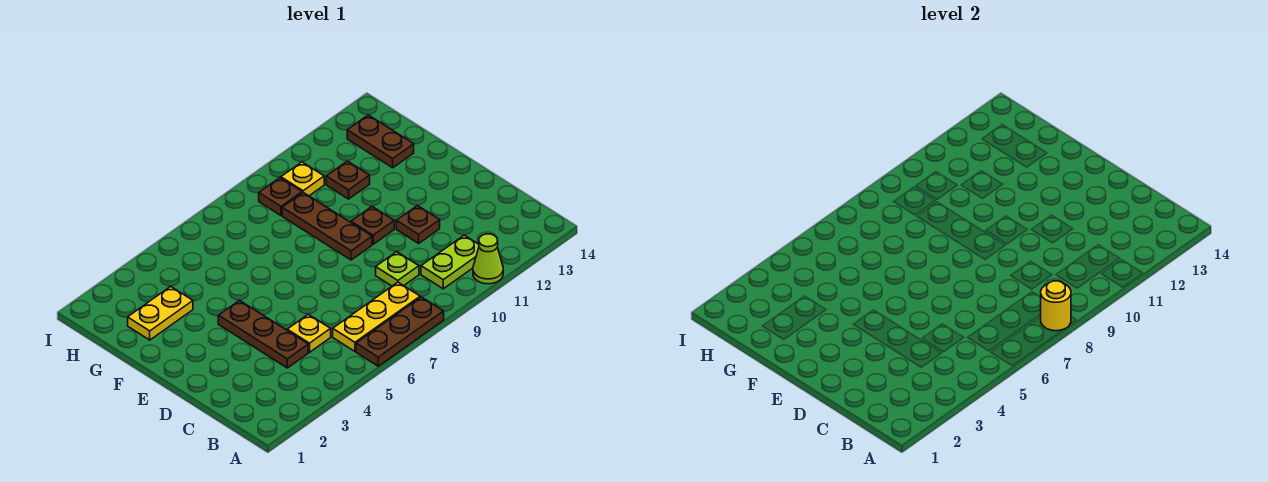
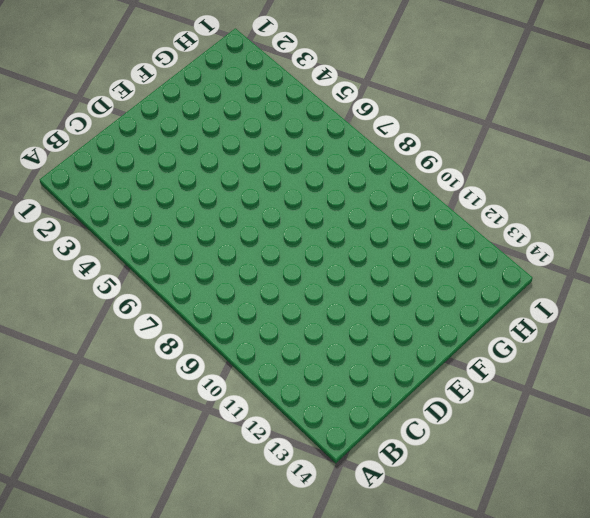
none -> brown plate A6:A8 level 1
none -> lime cone A11 level 1
none -> yellow plate B6:B8 level 1

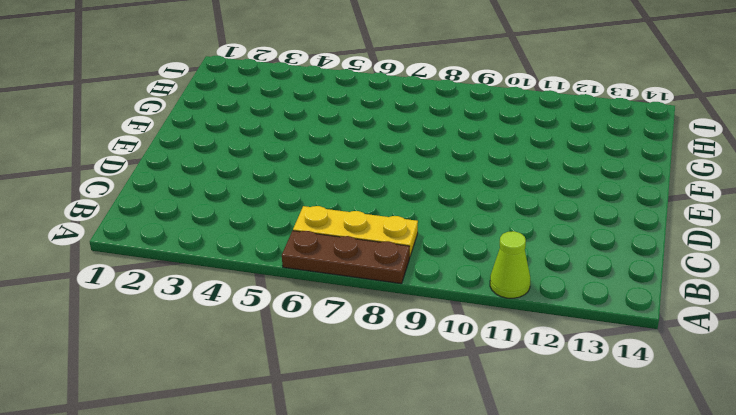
none -> lime plate B10:B11 level 1
none -> brown plate C4:E4 level 1
none -> yellow plate C5 level 1

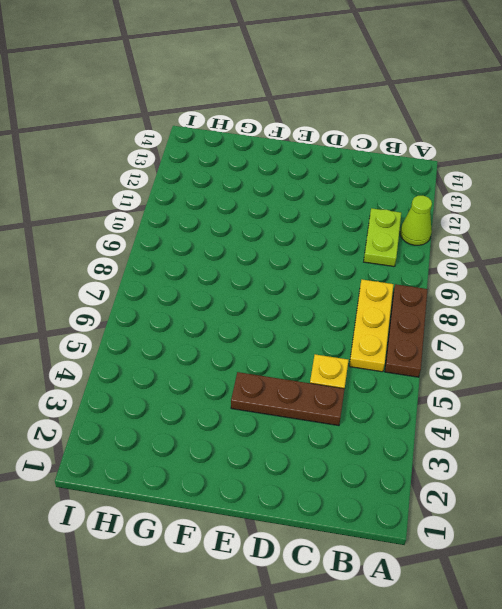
none -> lime plate C9 level 1
none -> brown plate D11 level 1
none -> brown plate E9:G9 level 1

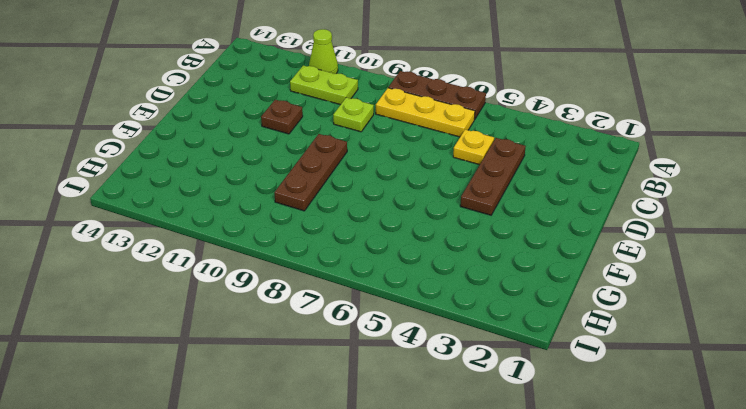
none -> brown plate E10 level 1
none -> yellow plate G2:G3 level 1
none -> brown plate G11 level 1

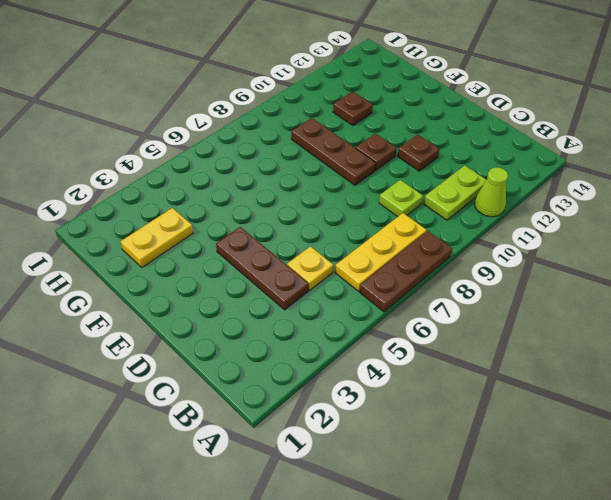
none -> brown plate G13:H13 level 1
none -> brown plate H9 level 1
none -> yellow plate H10 level 1

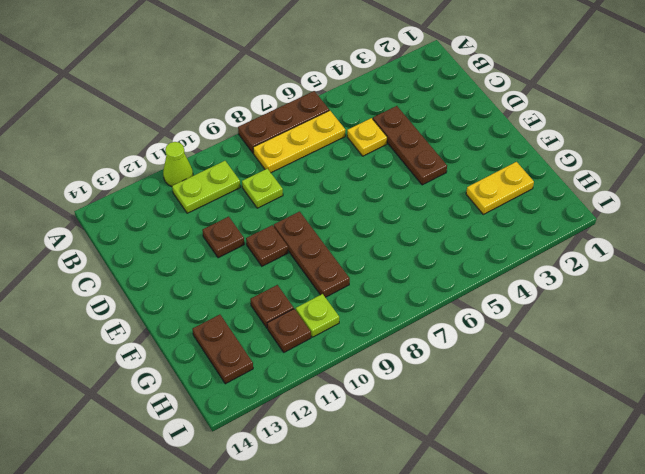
lime plate H10 level 1 -> yellow plate H10 level 1
brown plate H11 level 1 -> brown plate H9 level 1
none -> yellow round brick A8 level 2

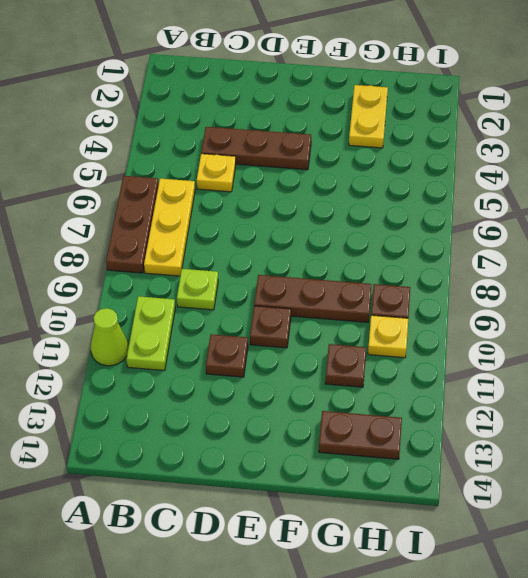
none -> yellow round brick A8 level 2

